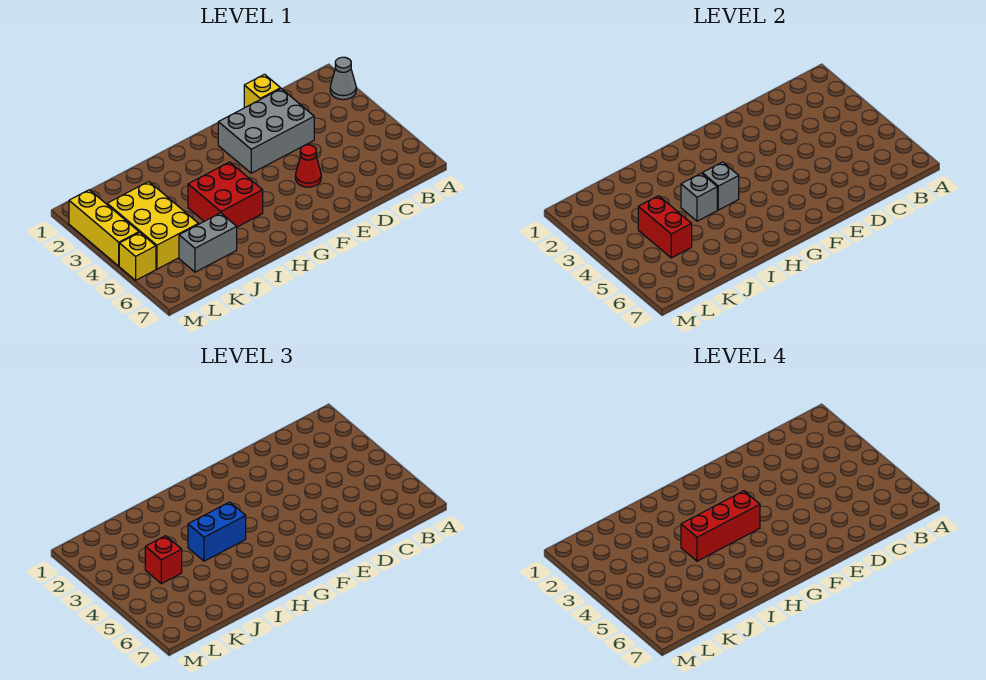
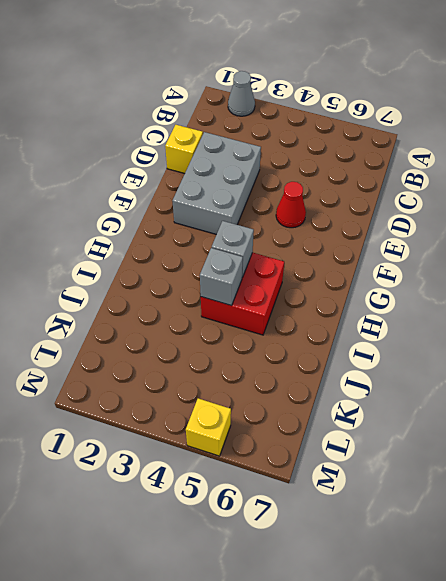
none -> grey brick J6:K6 level 1
none -> yellow brick K3:L5 level 1
none -> yellow brick M2:M4 level 1

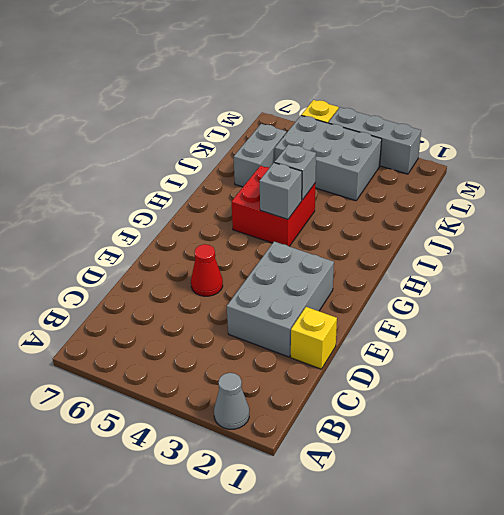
grey brick K3:L5 level 1 -> yellow brick K3:L5 level 1
grey brick M2:M4 level 1 -> yellow brick M2:M4 level 1
none -> red brick K4:K5 level 2
none -> blue brick H4:I4 level 3
none -> red brick K4 level 3

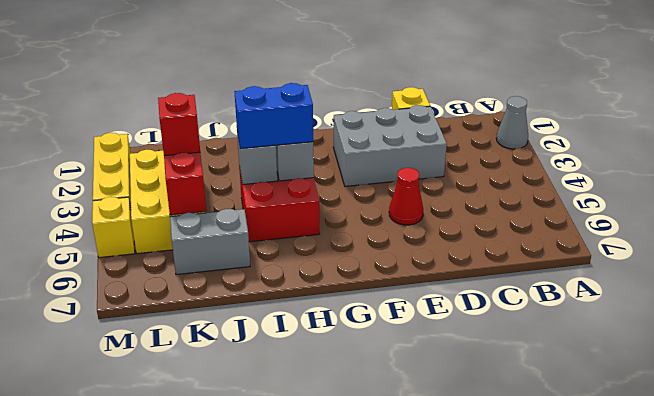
none -> red brick G4:I4 level 4

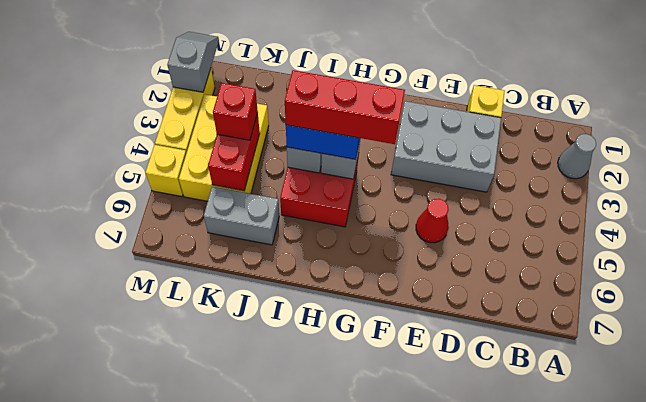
grey slope M1:M2 level 2 top 2 -> none

